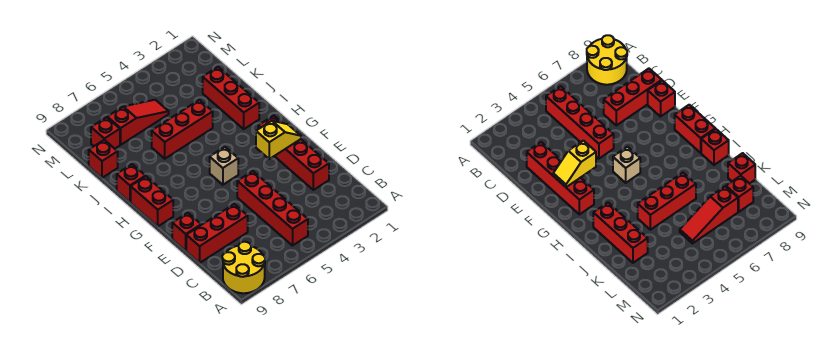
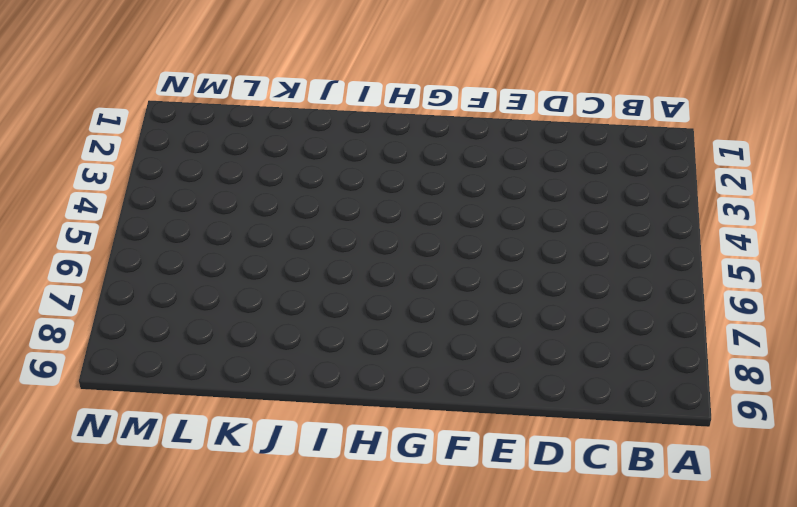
none -> yellow round brick A8:B9 level 1
none -> red brick B5:E5 level 1
none -> red brick D2:G2 level 1

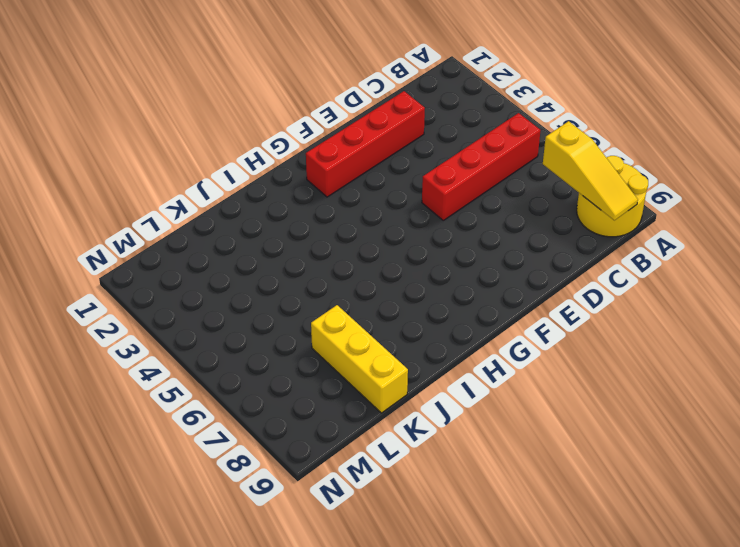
yellow slope B7:B9 level 2 top 7 -> none
yellow brick K7:K9 level 1 -> red brick K9 level 1
none -> red brick D7:D9 level 1
none -> red brick E9 level 1
none -> tan brick G5 level 1

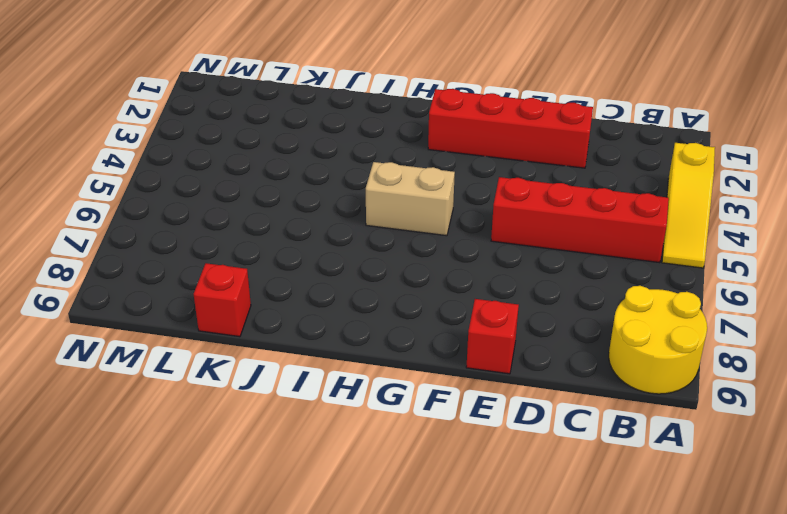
yellow slope A3:A5 level 1 top 3 -> none
tan brick G5:H5 level 1 -> tan brick G5 level 1
none -> red brick D7:D9 level 1
none -> red brick G9:H9 level 1
none -> red brick I2:K2 level 1

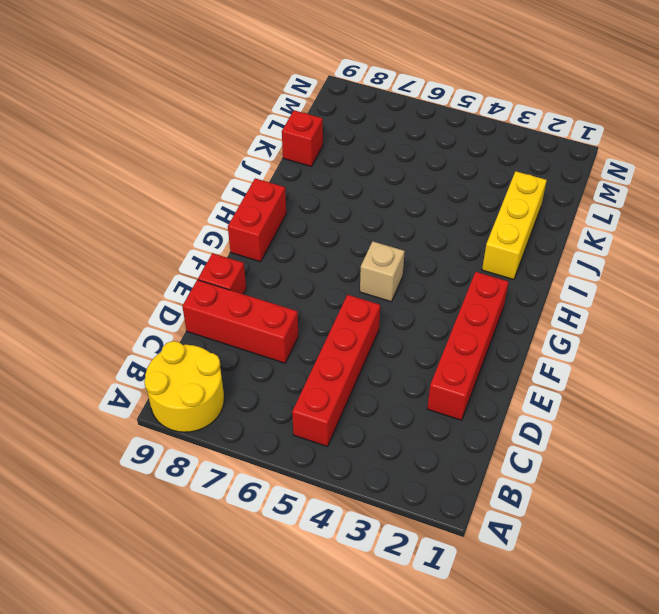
yellow brick I2:K2 level 1 -> red brick I2:K2 level 1
none -> red brick I9 level 1
none -> red brick J4:J6 level 1
none -> red slope L5:L7 level 1 top 7

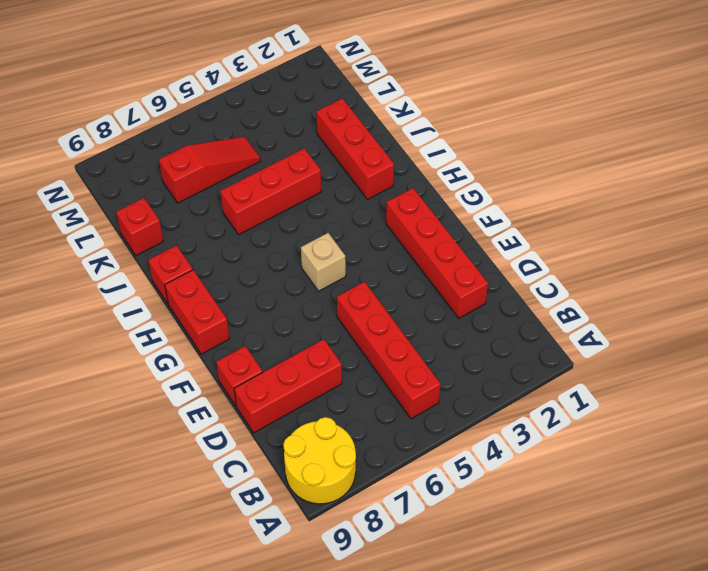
none -> red brick L8 level 1
none -> yellow slope F2:F3 level 2 top 3

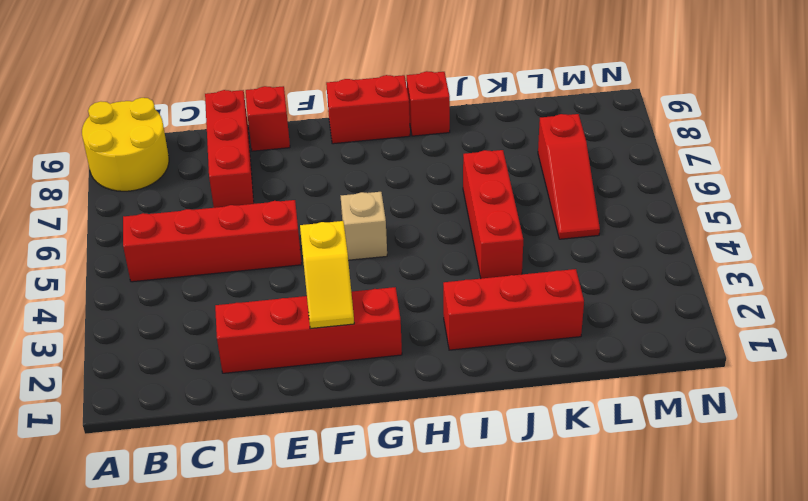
none -> red brick K9 level 1
none -> red brick L8 level 1

